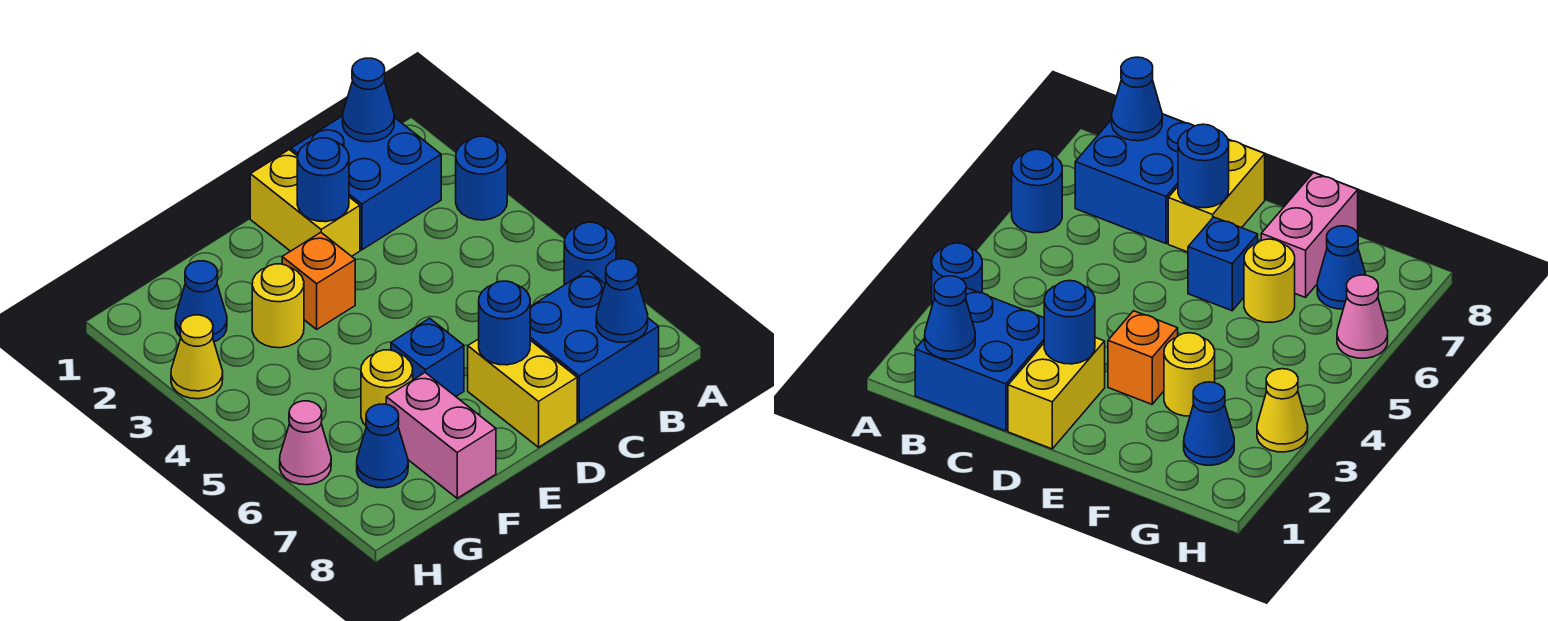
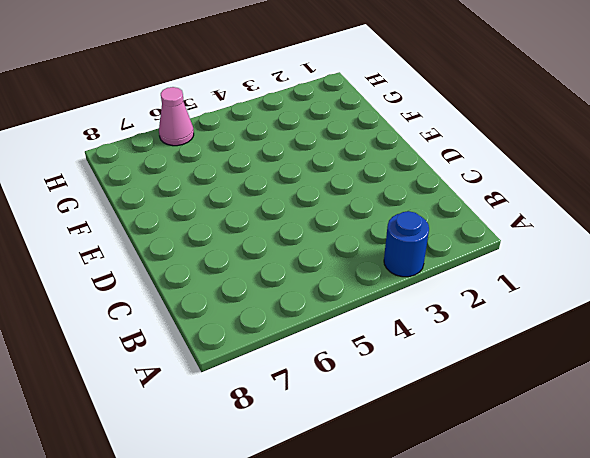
none -> blue round brick A6 level 1
none -> blue brick B1:C2 level 1
none -> blue brick B7:C8 level 1

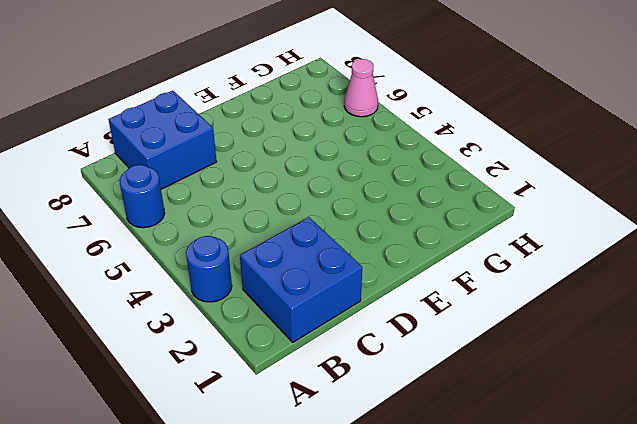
none -> yellow brick D1:D2 level 1
none -> yellow brick D7:D8 level 1
none -> orange brick E3 level 1

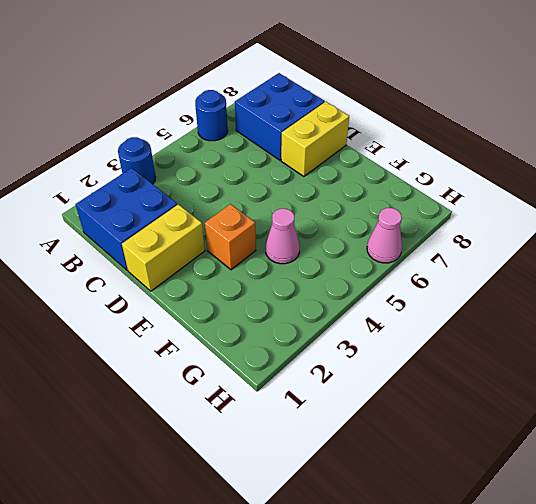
pink cone F4 level 1 -> none
none -> blue brick E6 level 1
none -> yellow round brick F3 level 1
none -> yellow round brick F6 level 1

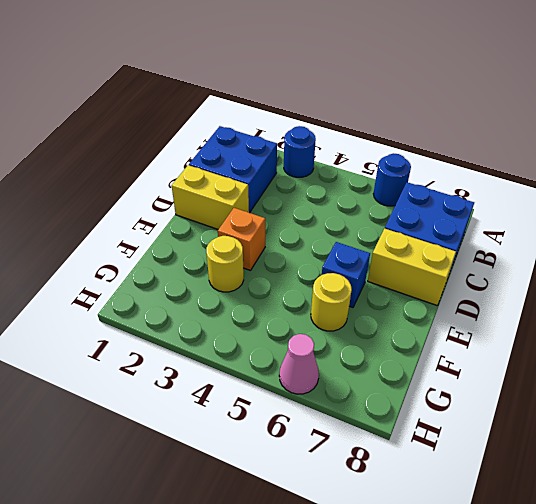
none -> pink brick F7:F8 level 1
none -> blue cone G2 level 1
none -> blue cone G7 level 1

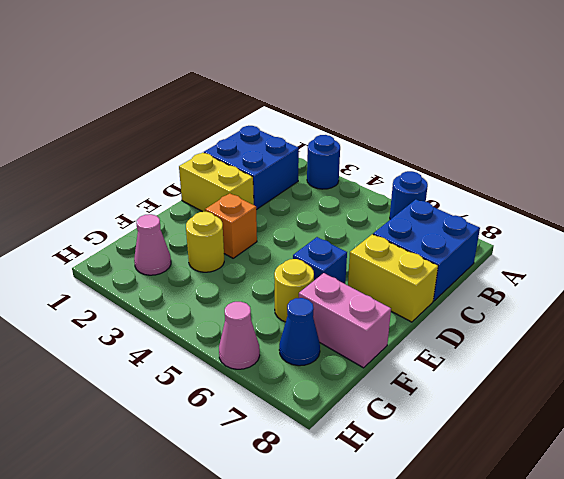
pink cone G2 level 1 -> blue cone G2 level 1
none -> yellow cone H3 level 1
none -> blue cone B1 level 2
none -> blue cone B8 level 2

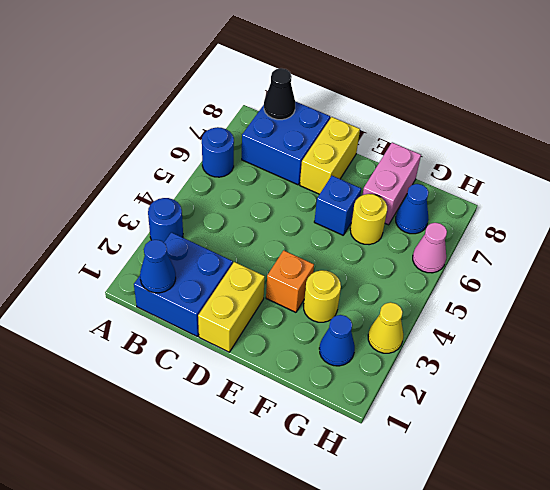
black cone B8 level 2 -> blue cone B8 level 2
none -> blue round brick D2 level 2
none -> blue round brick D7 level 2

